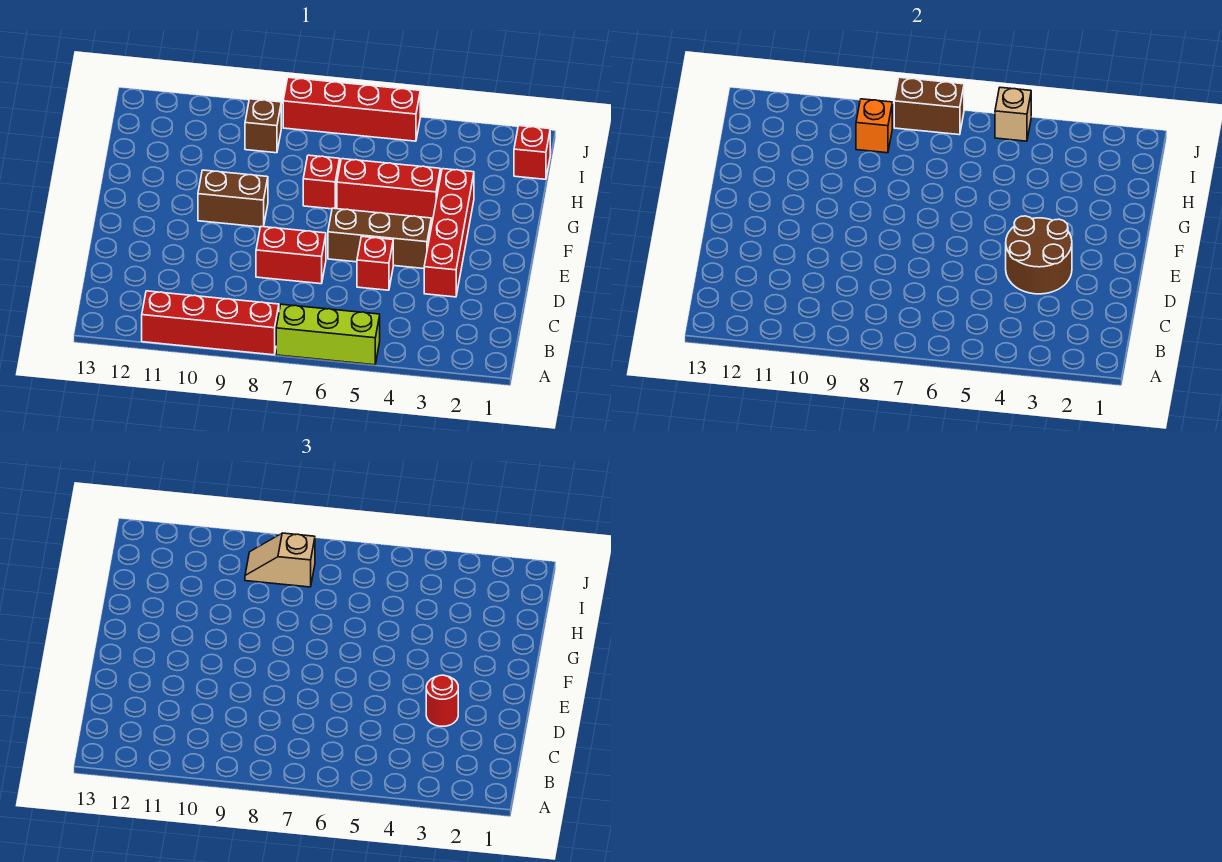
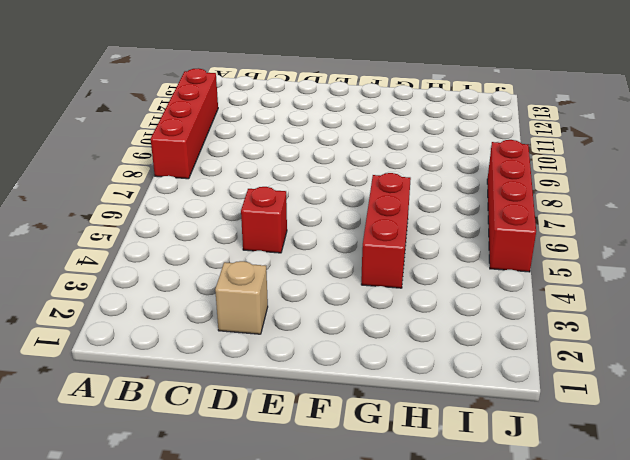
tan brick D2 level 1 -> tan brick J5 level 2
none -> lime brick A5:A7 level 1
none -> red brick D3:G3 level 1
none -> red brick D7:D8 level 1

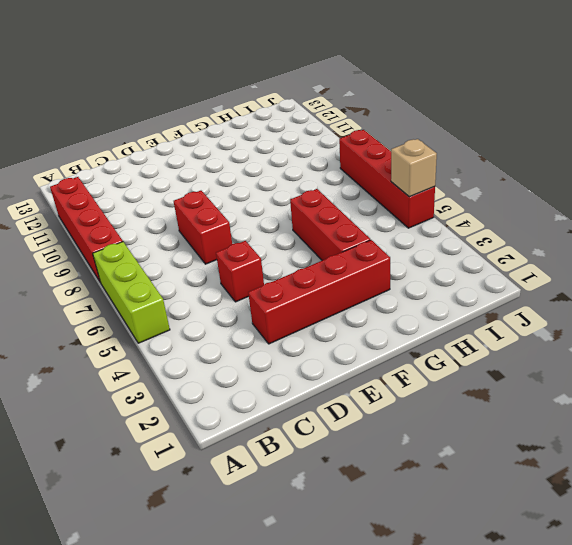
none -> brown brick E4:E6 level 1
none -> brown brick F9:F10 level 1
none -> red brick G7 level 1

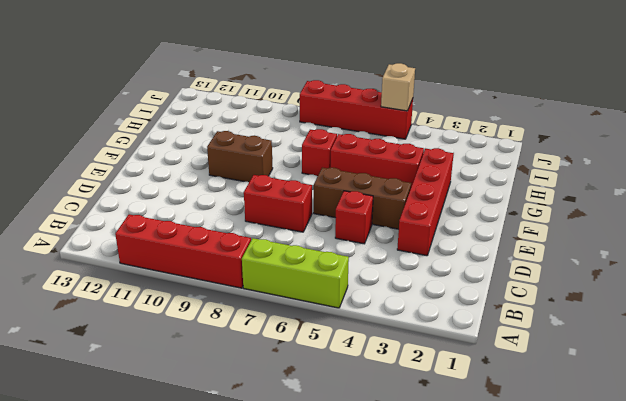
none -> red brick I1 level 1
none -> brown brick I9 level 1
none -> brown round brick D3:E4 level 2

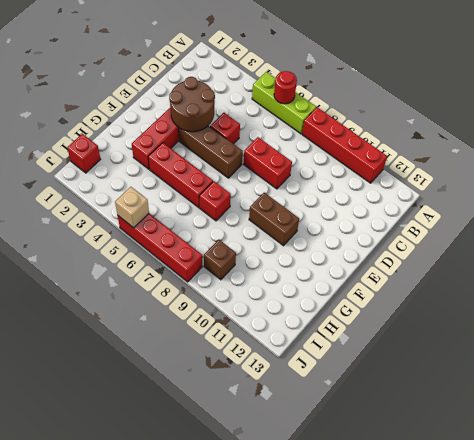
red round brick A6 level 2 -> red round brick D3 level 3
none -> orange brick I9 level 2
none -> brown brick J7:J8 level 2
none -> tan slope I8:I9 level 3 top 8

